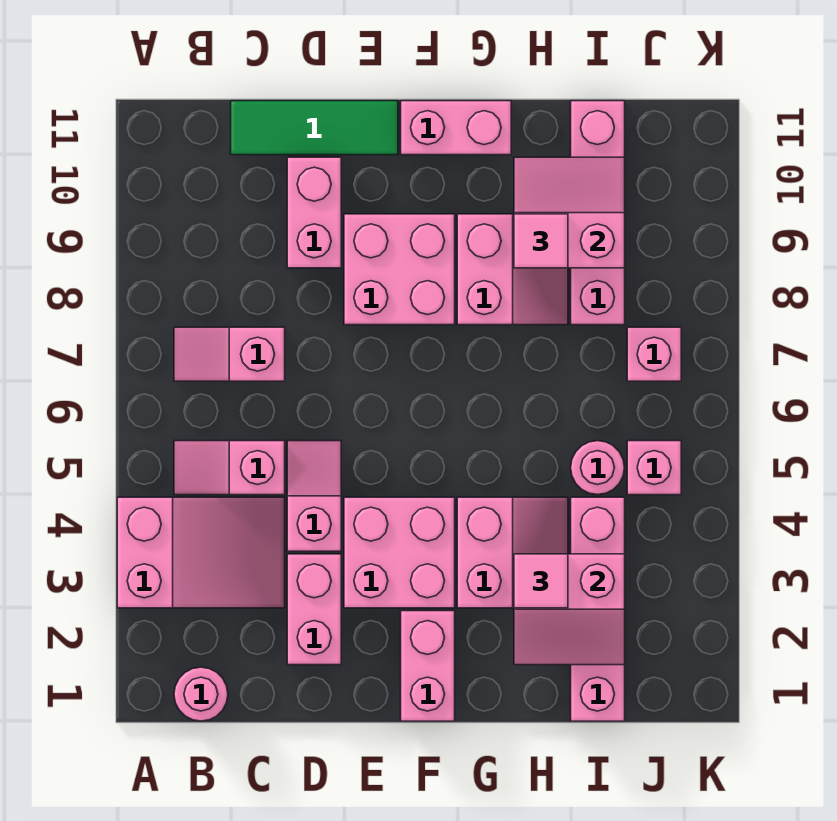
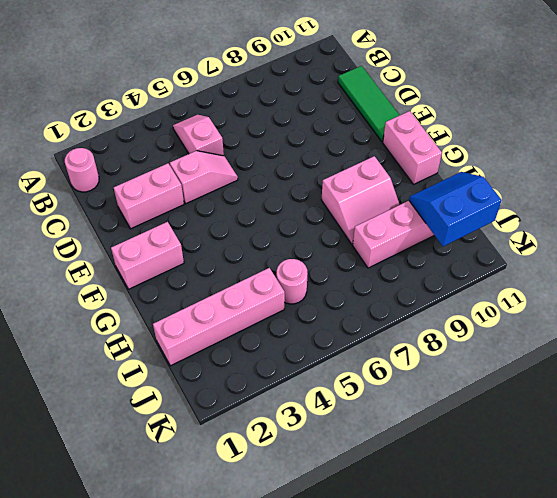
blue slope I10:J11 level 2 top J -> pink slope H9:I10 level 2 top 9
none -> pink slope A3:C4 level 1 top A
none -> pink slope B7:C7 level 1 top C
none -> pink brick D9:D10 level 1

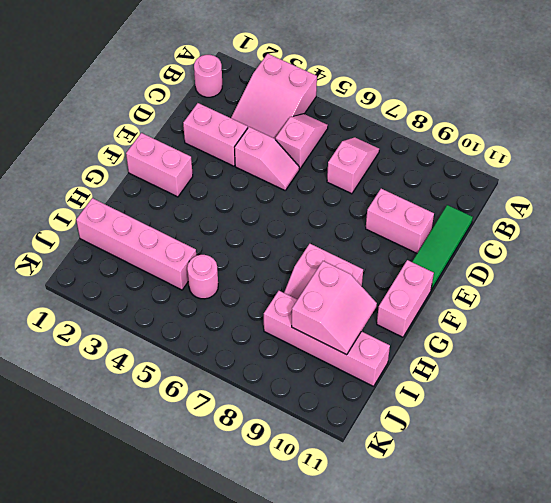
none -> pink brick E3:F4 level 1
none -> pink brick E8:F9 level 1
none -> pink slope G3:H4 level 1 top G

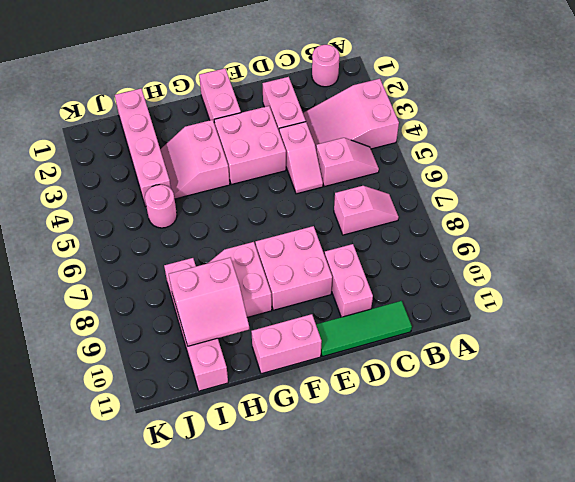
none -> pink brick J5 level 1
none -> pink brick J7 level 1
none -> pink slope H2:I3 level 2 top 3

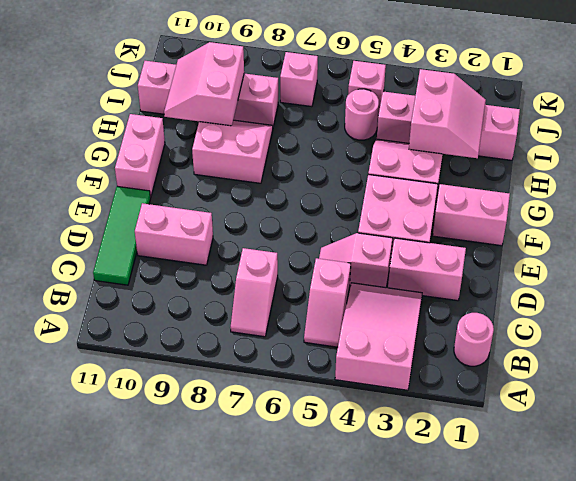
none -> pink brick E8:F9 level 1
none -> pink tile H3 level 3
none -> pink tile H9 level 3

